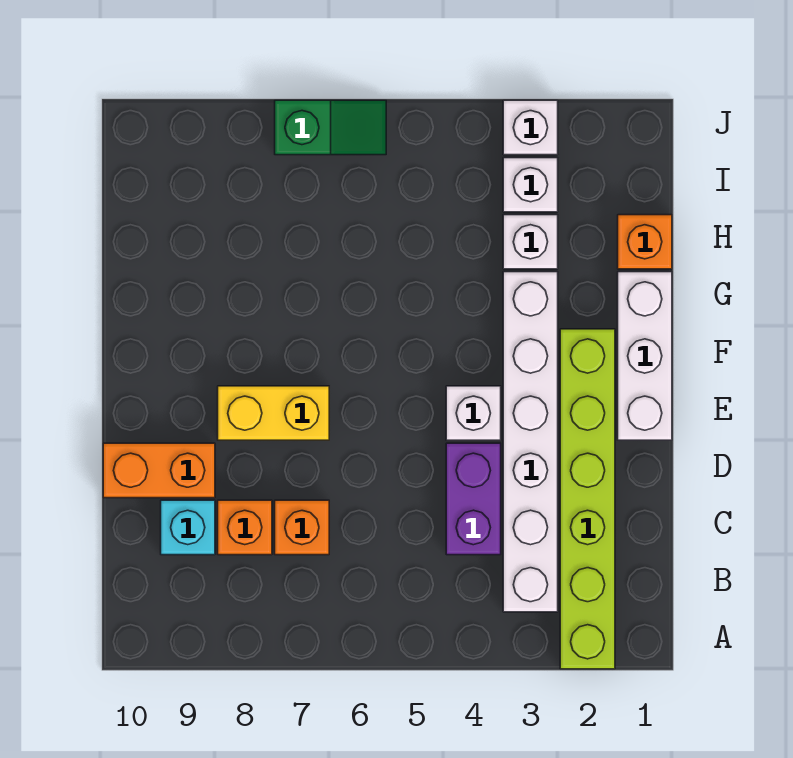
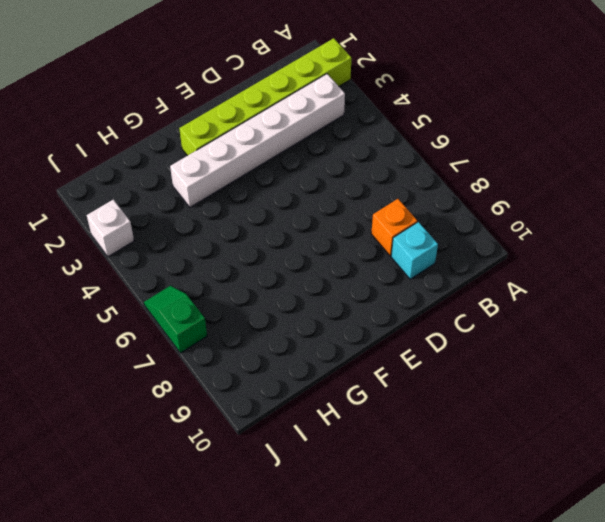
none -> purple brick C4:D4 level 1
none -> orange brick C7 level 1
none -> orange brick D9:D10 level 1

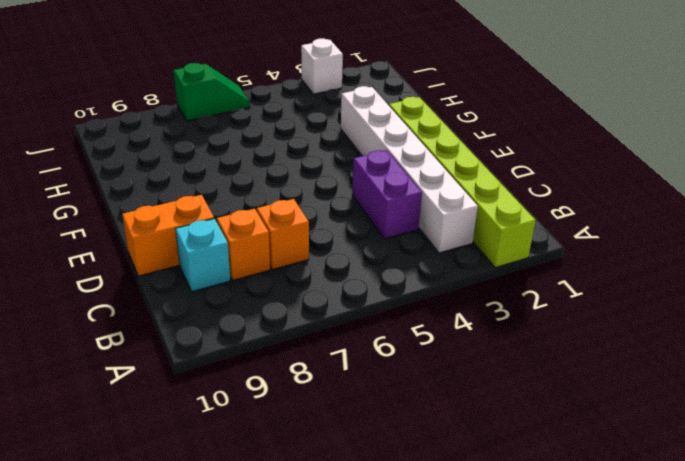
none -> white brick E1:G1 level 1
none -> white brick E4 level 1
none -> yellow brick E7:E8 level 1

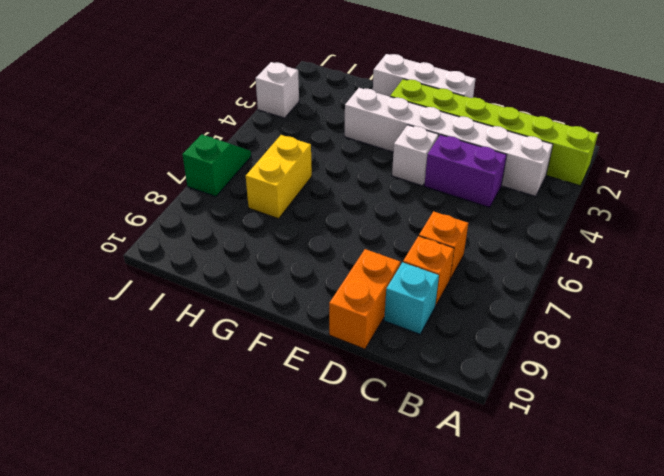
yellow brick H6:H7 level 1 -> yellow brick E7:E8 level 1
none -> orange brick H1 level 1
none -> white brick H3 level 1
none -> white brick I3 level 1

